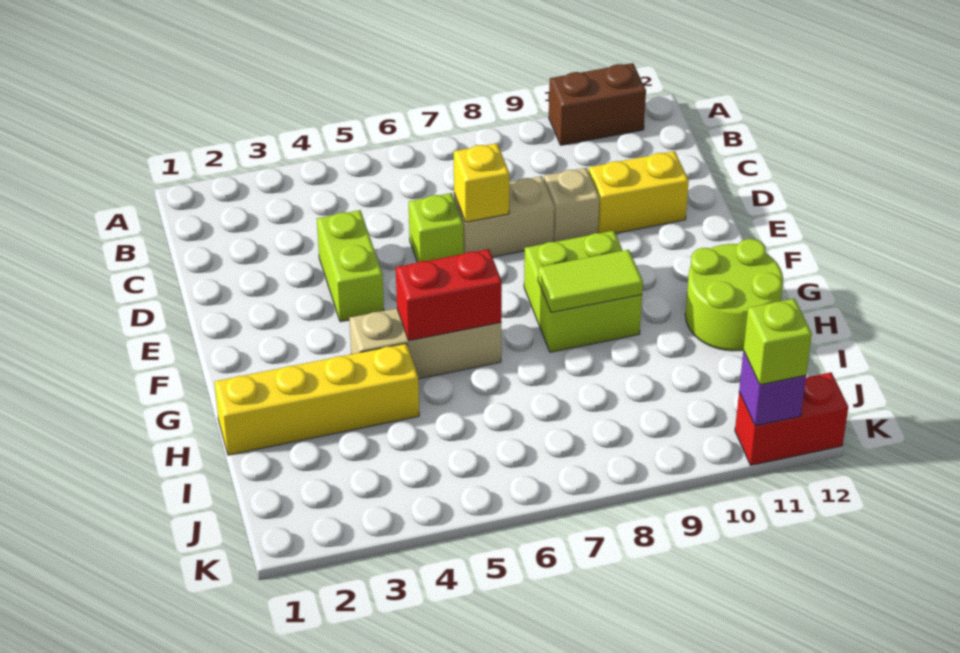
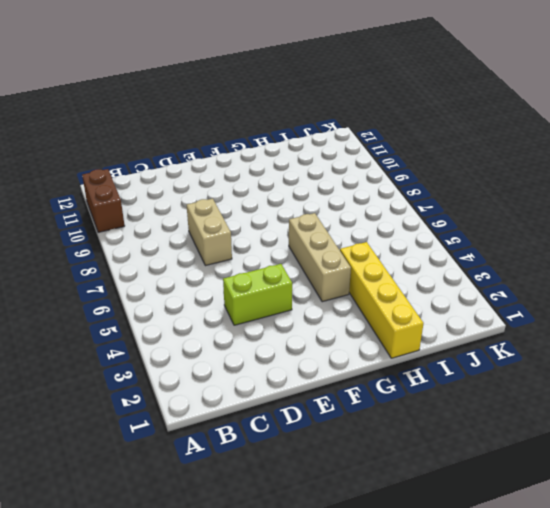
none -> lime brick D6 level 1
none -> tan brick D9 level 1
none -> yellow brick D10:D11 level 1

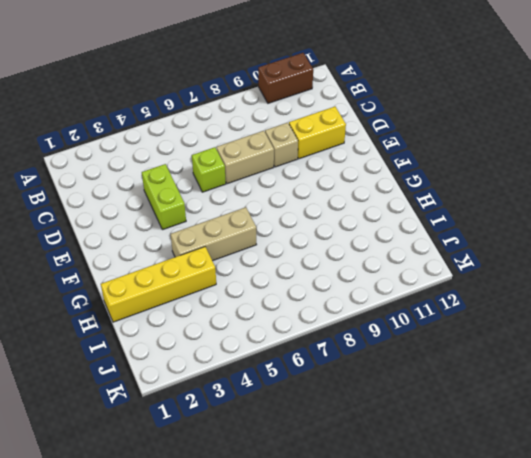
none -> lime brick F8:G9 level 1
none -> lime round brick G11:H12 level 1
none -> red brick K11:K12 level 1

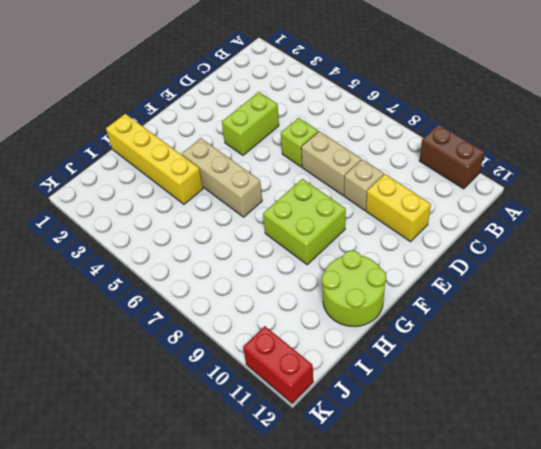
none -> yellow brick D7 level 2
none -> red brick G5:G6 level 2
none -> lime tile G8:G9 level 2

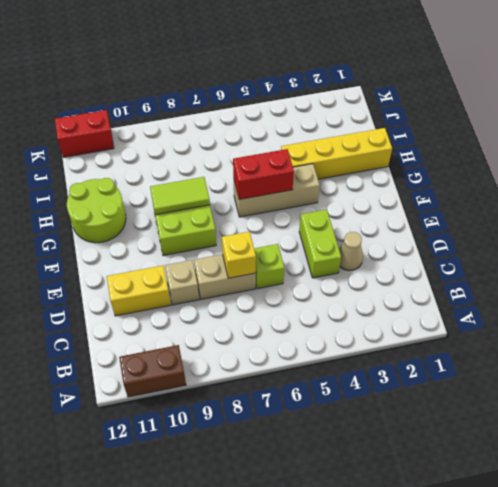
tan cone D3 level 1 -> none
none -> purple brick K11 level 2
none -> lime brick K11 level 3

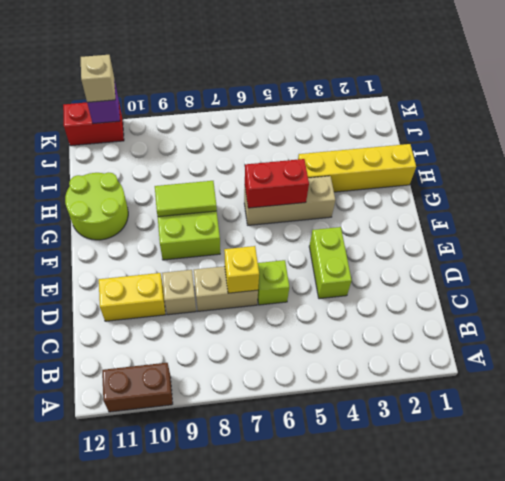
tan brick K11 level 3 -> lime brick K11 level 3

